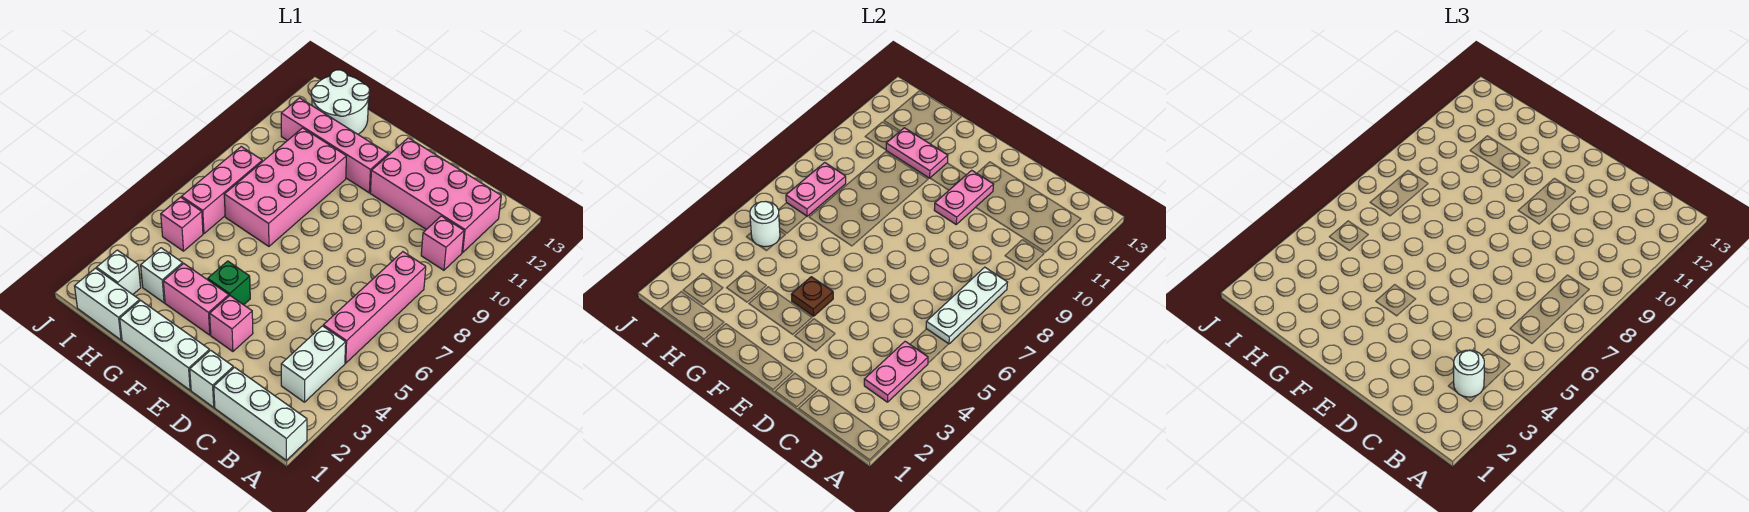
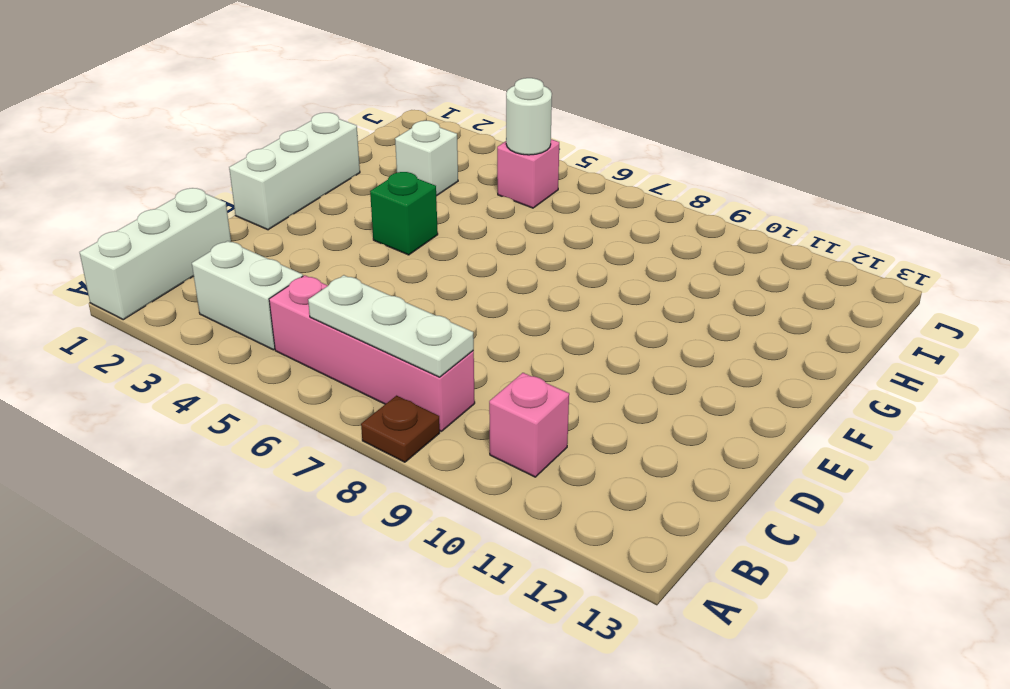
brown plate A8 level 1 -> brown plate F4 level 2
none -> pink brick B11:E12 level 1
none -> white brick D1 level 1
none -> pink brick E3 level 1

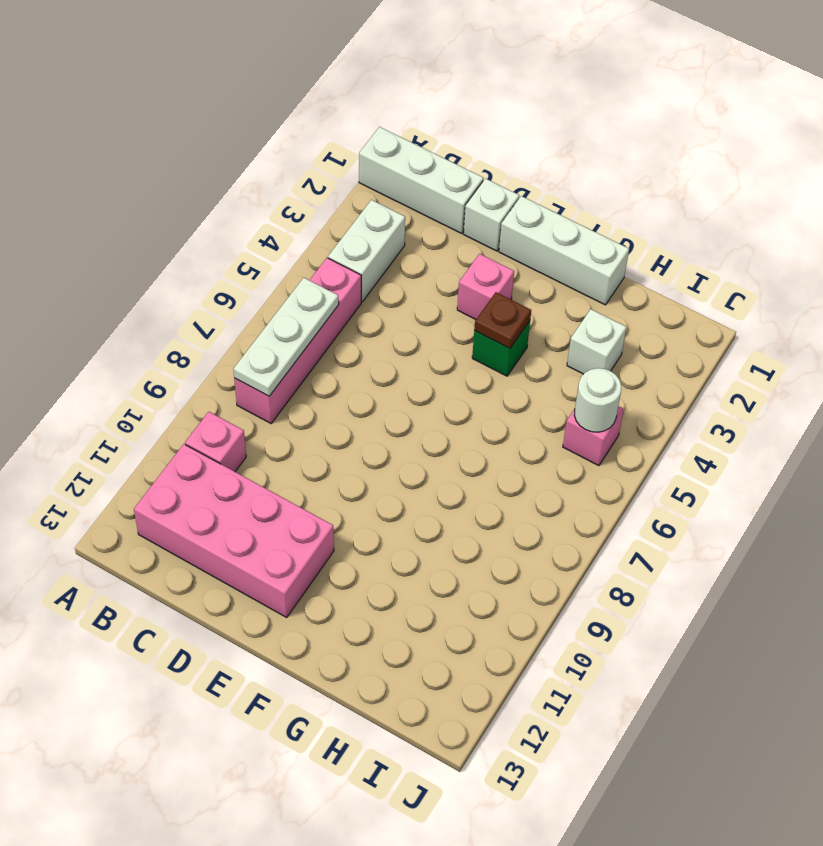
none -> pink brick F3:G3 level 1
none -> pink brick F11:I11 level 1
none -> pink brick G7:H10 level 1

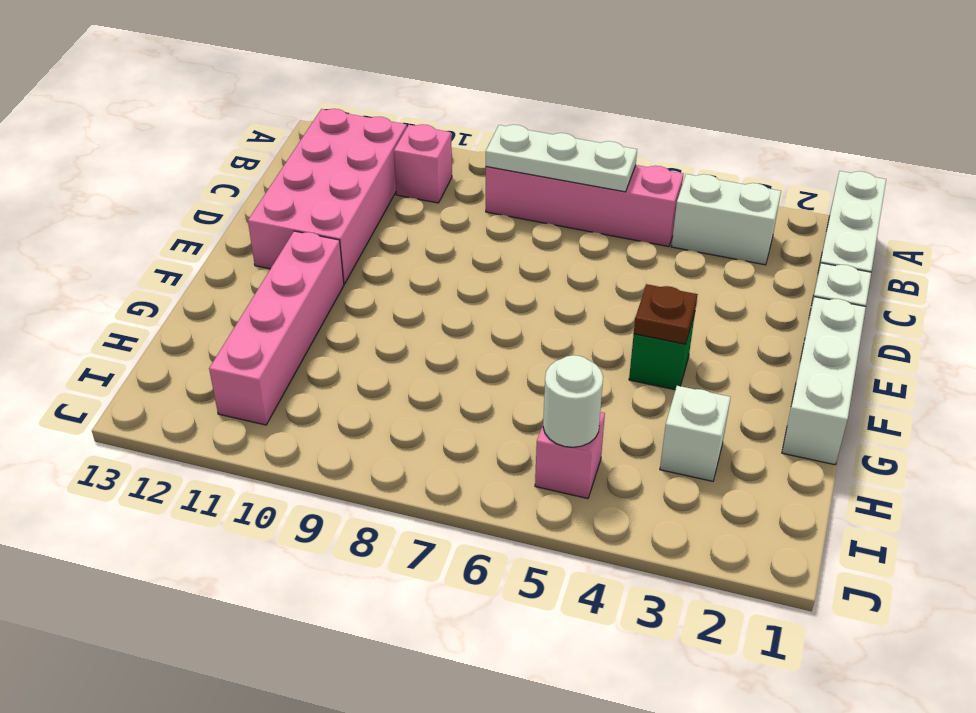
none -> pink brick E3 level 1
none -> pink brick F3:G3 level 1
none -> pink brick G7:H10 level 1

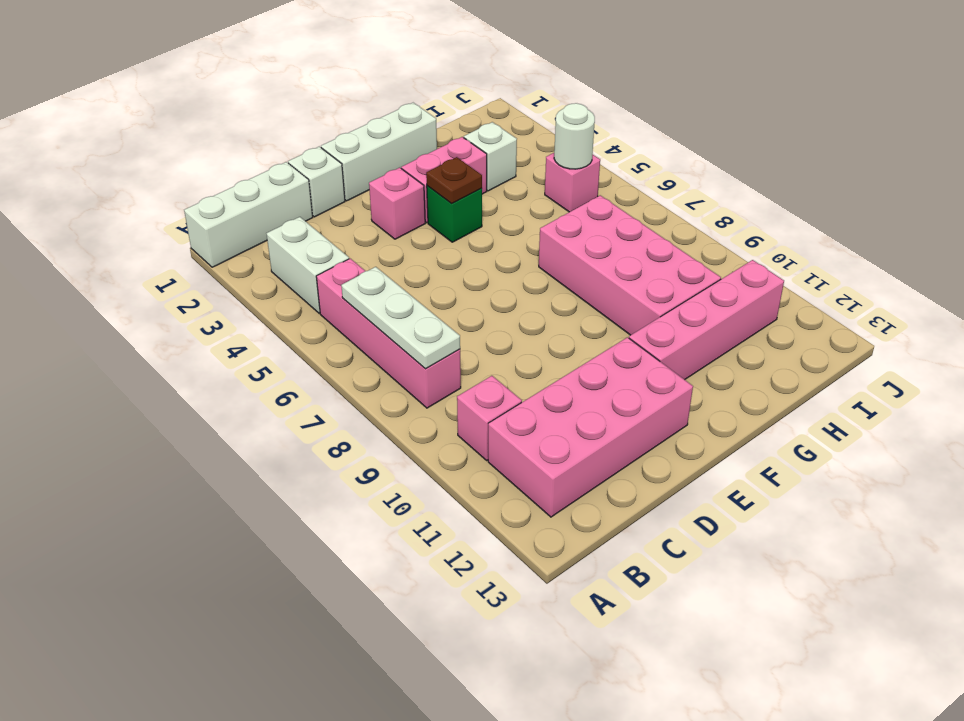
none -> white brick H1:I1 level 1
none -> white round brick H12:I13 level 1
none -> white brick I2 level 1

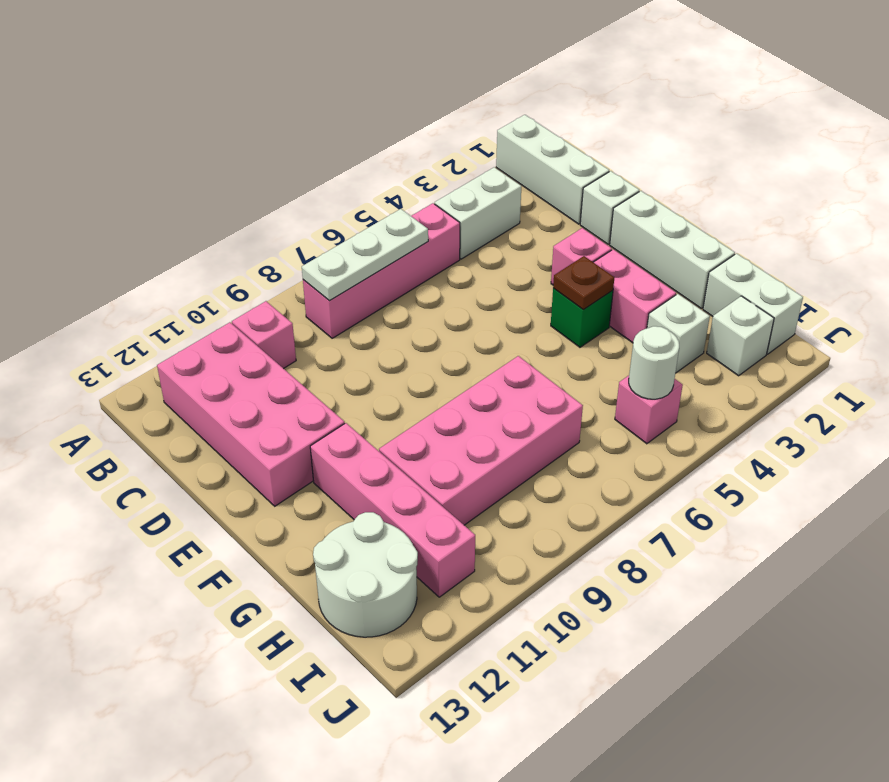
none -> pink brick I6:I8 level 1
none -> pink plate B3:B4 level 2
none -> pink plate E10:E11 level 2

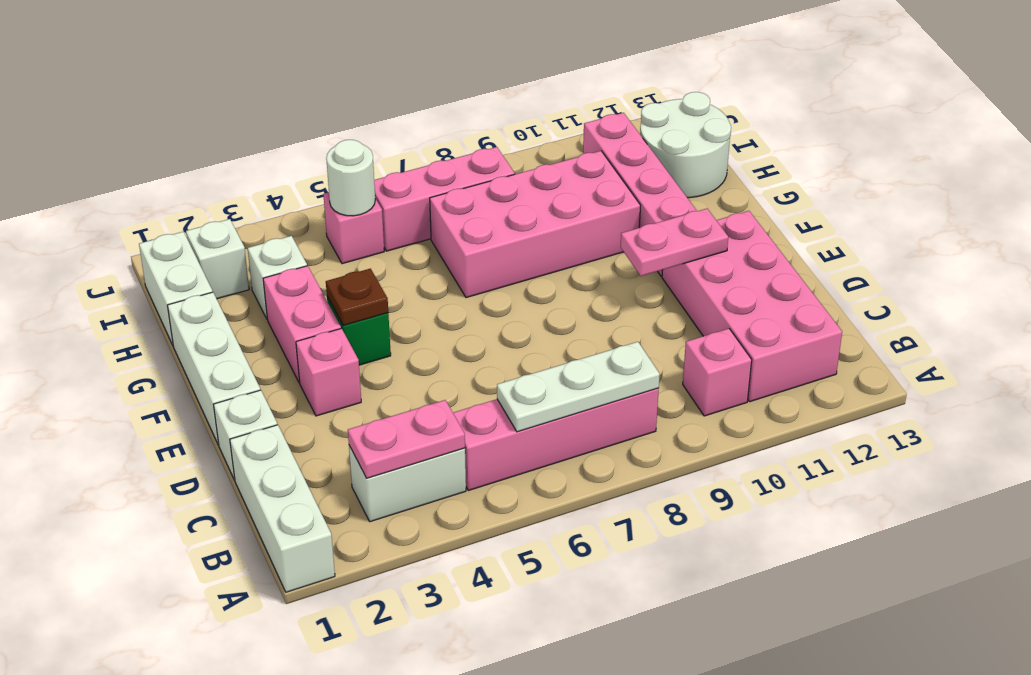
none -> pink plate G11:H11 level 2
none -> pink plate I7:I8 level 2
none -> white round brick B3 level 3

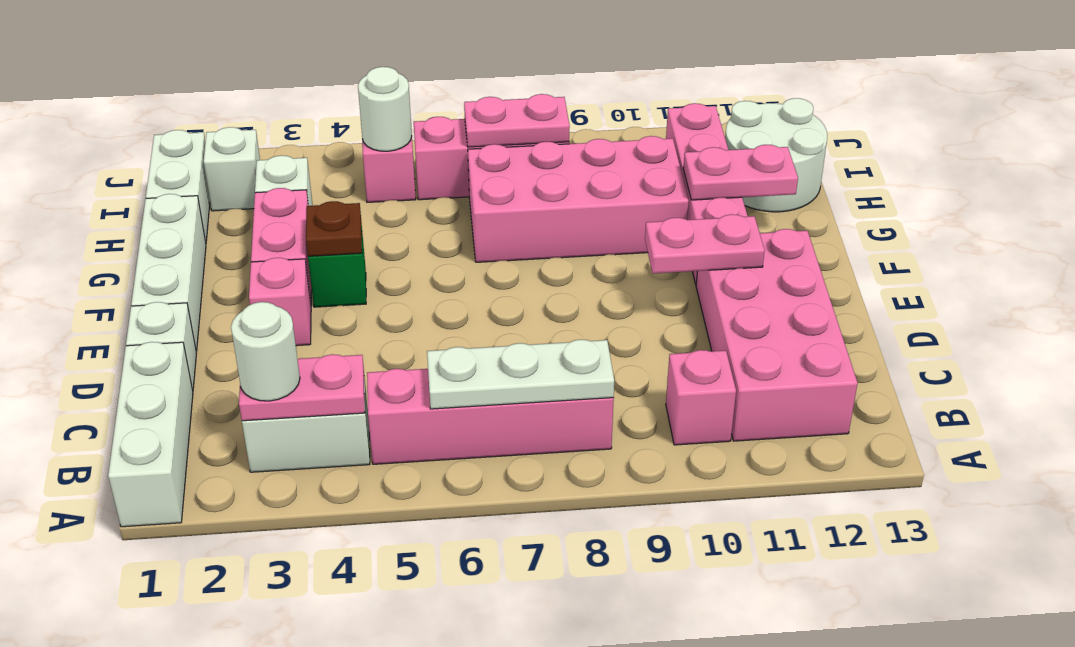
pink plate G11:G12 level 2 -> pink plate G11:H11 level 2

